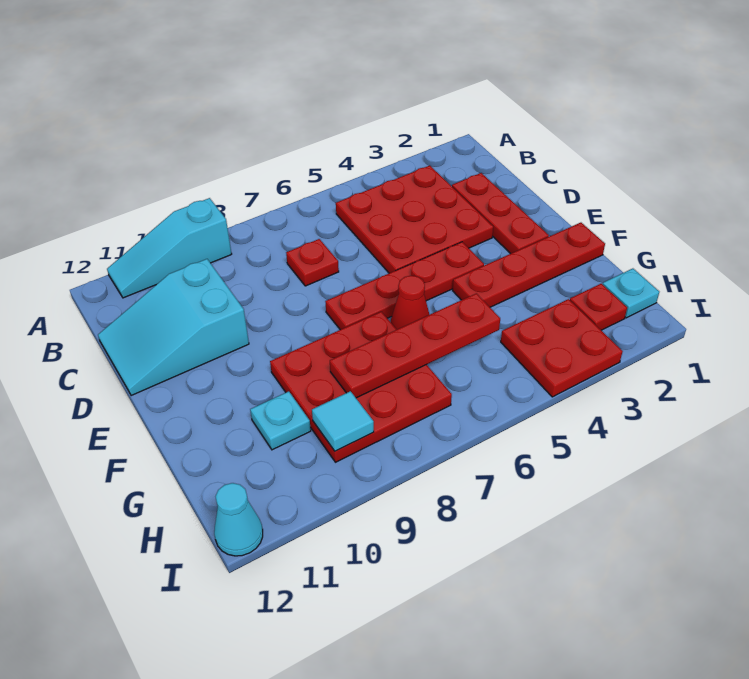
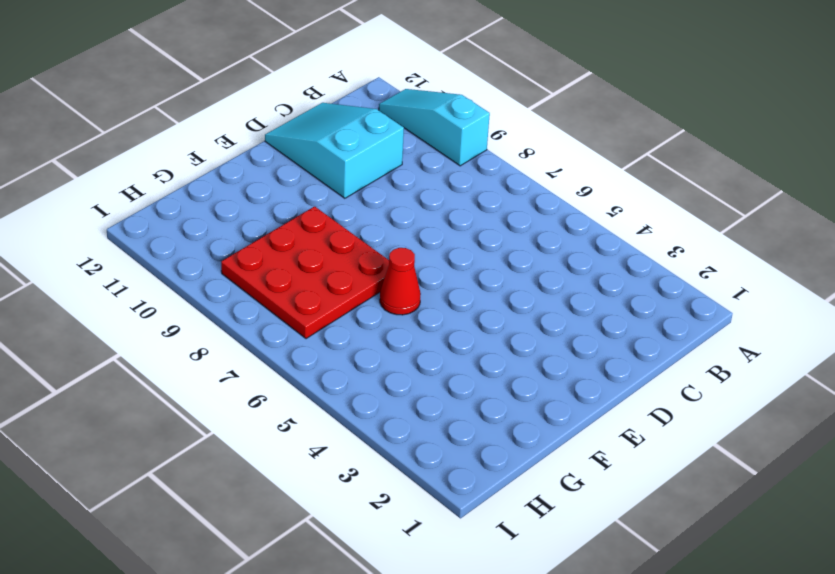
none -> red plate B3:D5 level 1
none -> red plate C2:E2 level 1
none -> red plate C7 level 1

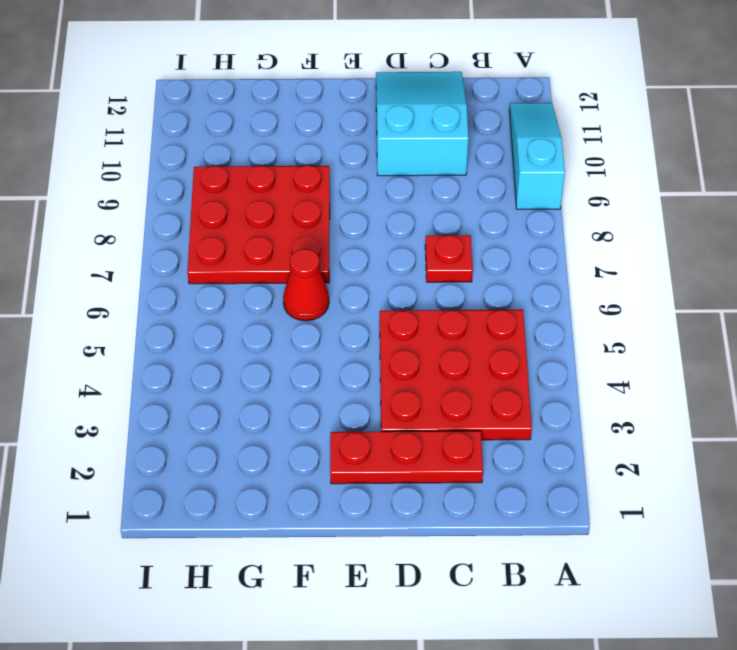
none -> red plate E4:E7 level 1
none -> red plate F1:F4 level 1
none -> cyan plate G10 level 1

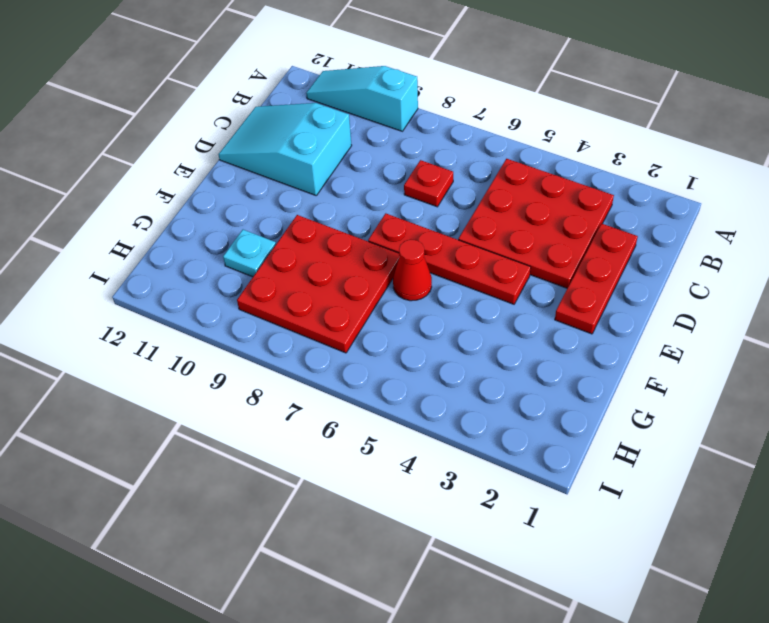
none -> red plate F1:F4 level 1
none -> cyan plate H1 level 1
none -> red plate H2 level 1

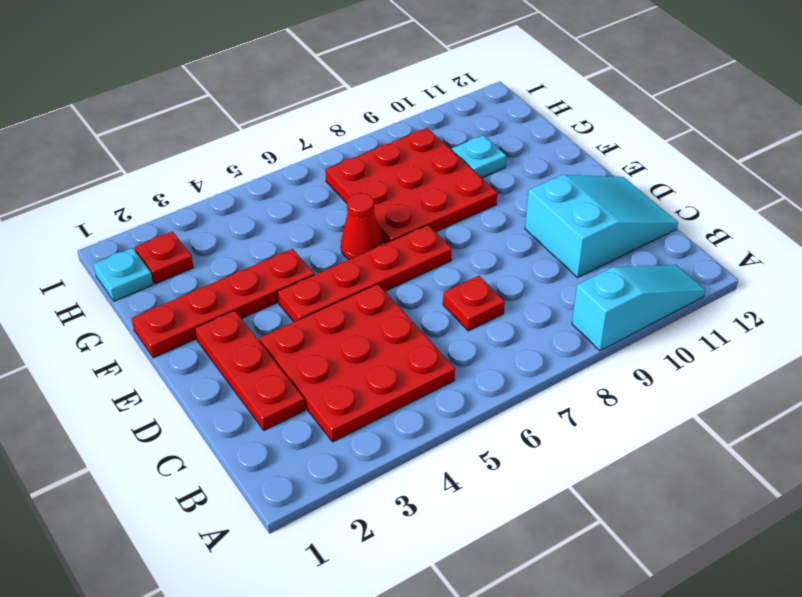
none -> red plate H3:I4 level 1
none -> cyan cone I12 level 1
none -> red plate G5:G8 level 2

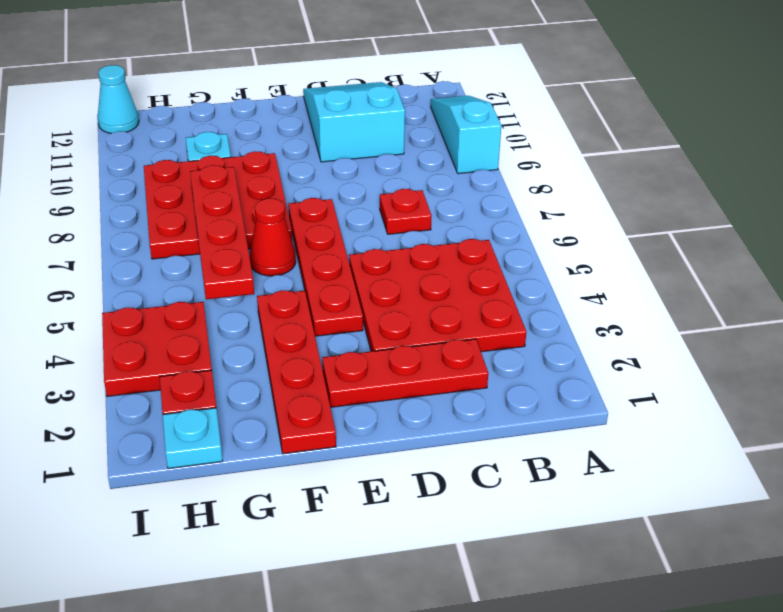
none -> cyan tile H9 level 2

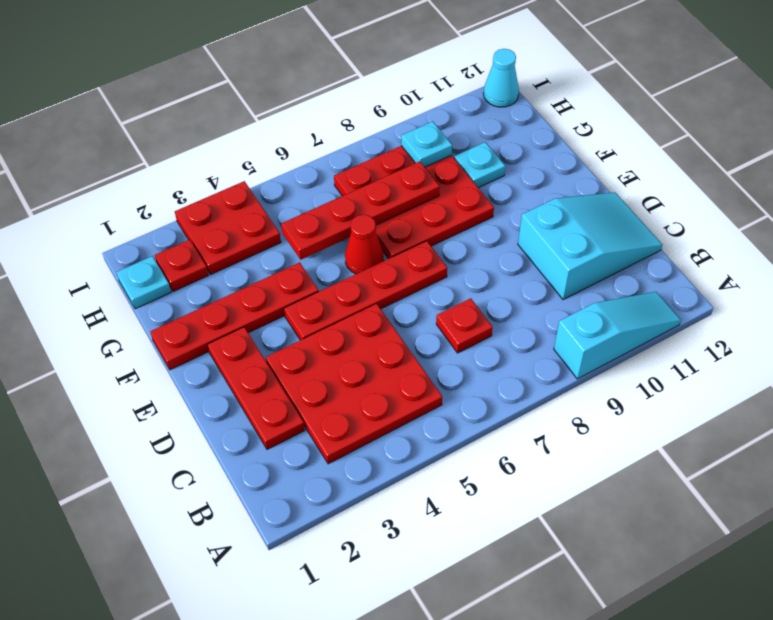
cyan plate H9 level 2 -> cyan tile H9 level 2

